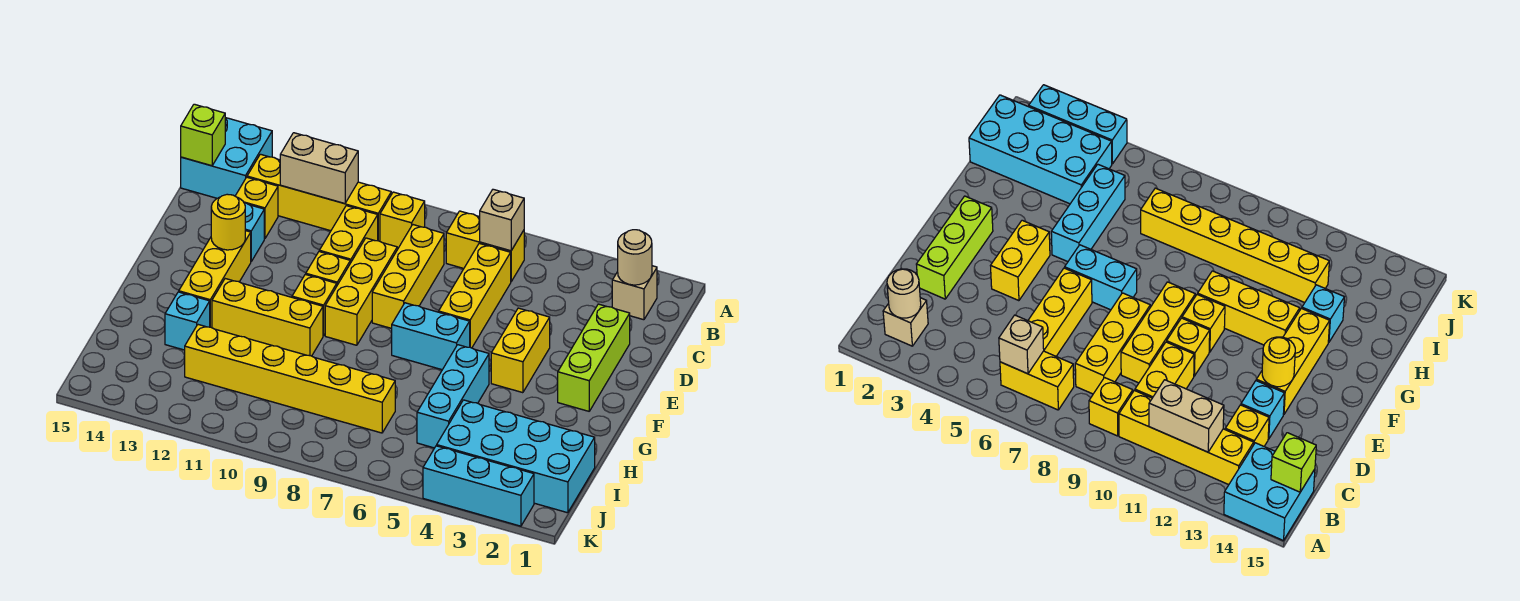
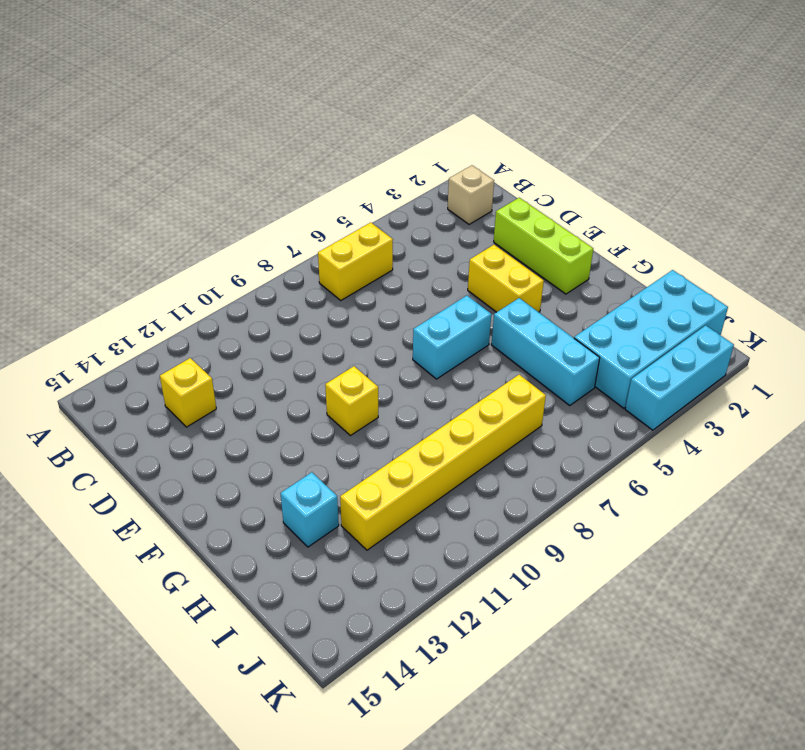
none -> cyan brick A14:B15 level 1
none -> yellow brick B9 level 1
none -> yellow brick B10:B13 level 1

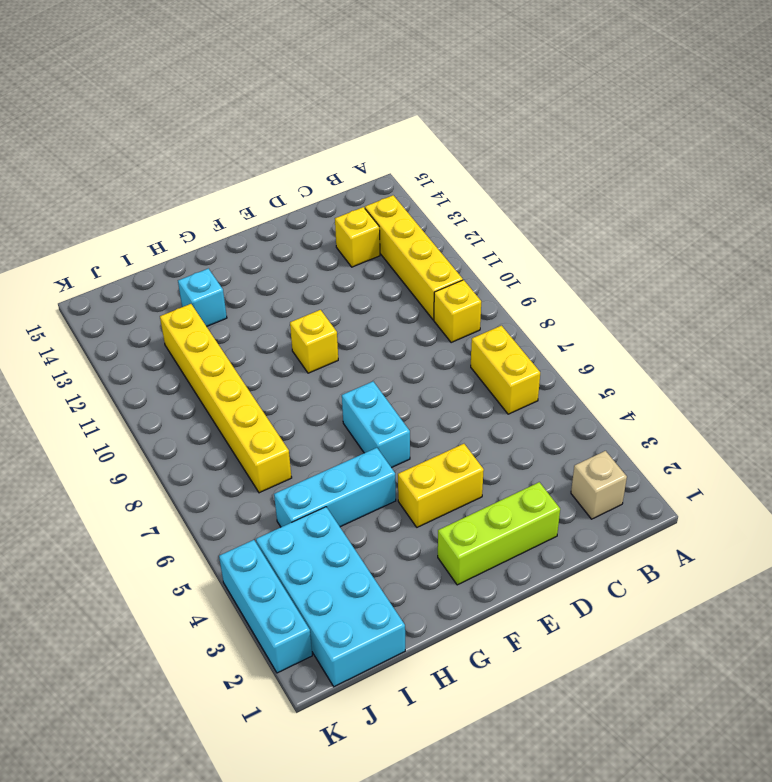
none -> cyan brick A14:B15 level 1
none -> yellow brick C6:E6 level 1
none -> yellow brick C8:E8 level 1

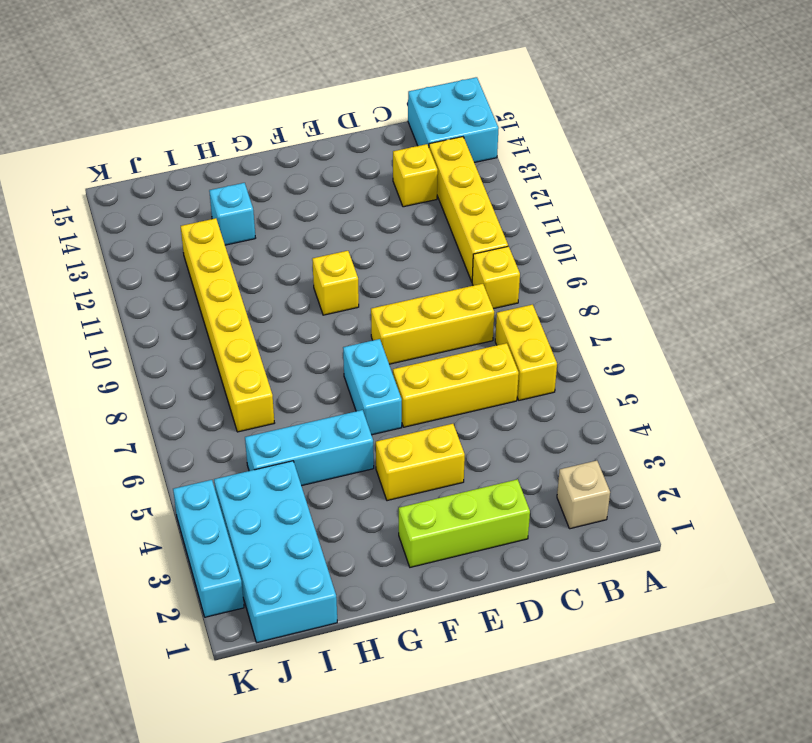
none -> yellow brick C10:D10 level 1
none -> yellow brick D9:F9 level 1
none -> cyan brick D13 level 1

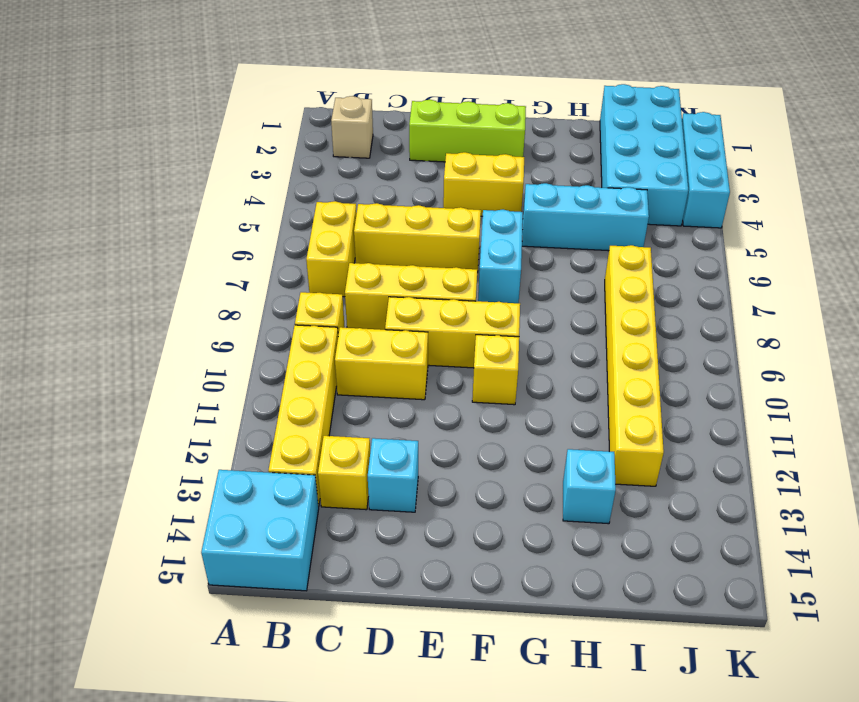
none -> yellow brick E10 level 1
none -> yellow brick E13:G13 level 1
none -> yellow brick G10:G12 level 1

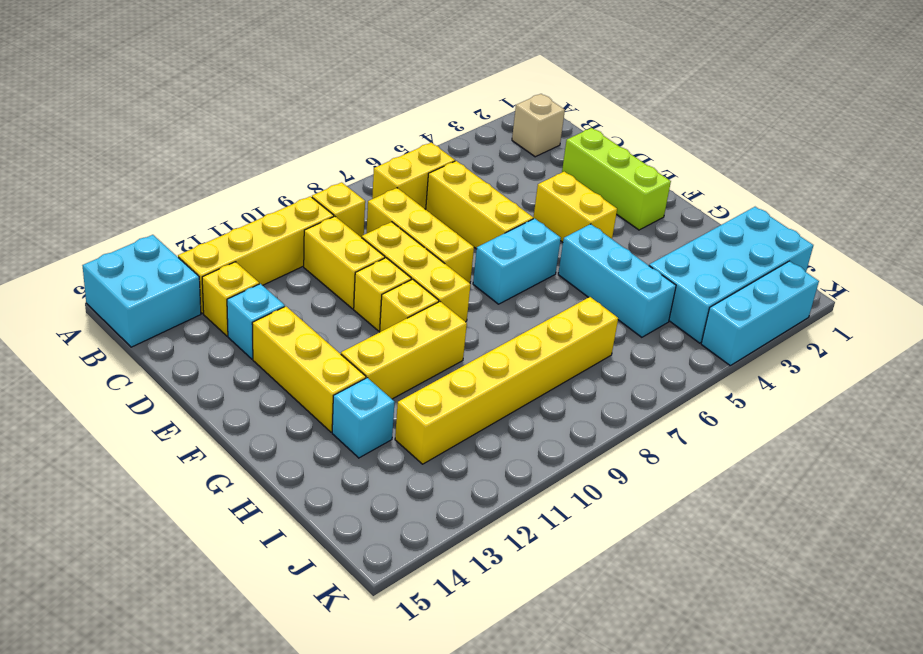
none -> tan round brick B2 level 2
none -> tan brick B6 level 2
none -> tan brick B11:B12 level 2

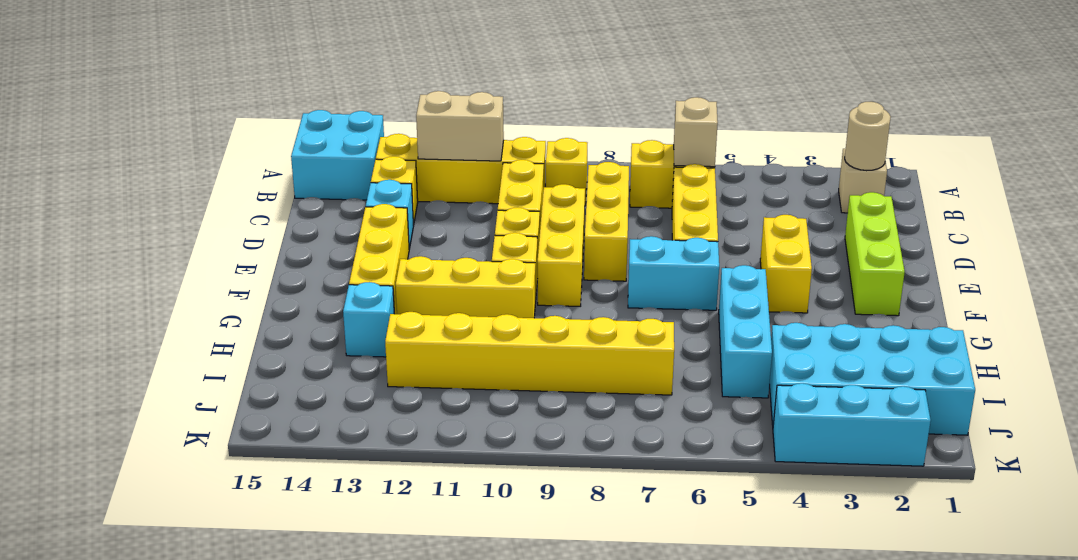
none -> lime brick B15 level 2
none -> yellow round brick E13 level 2

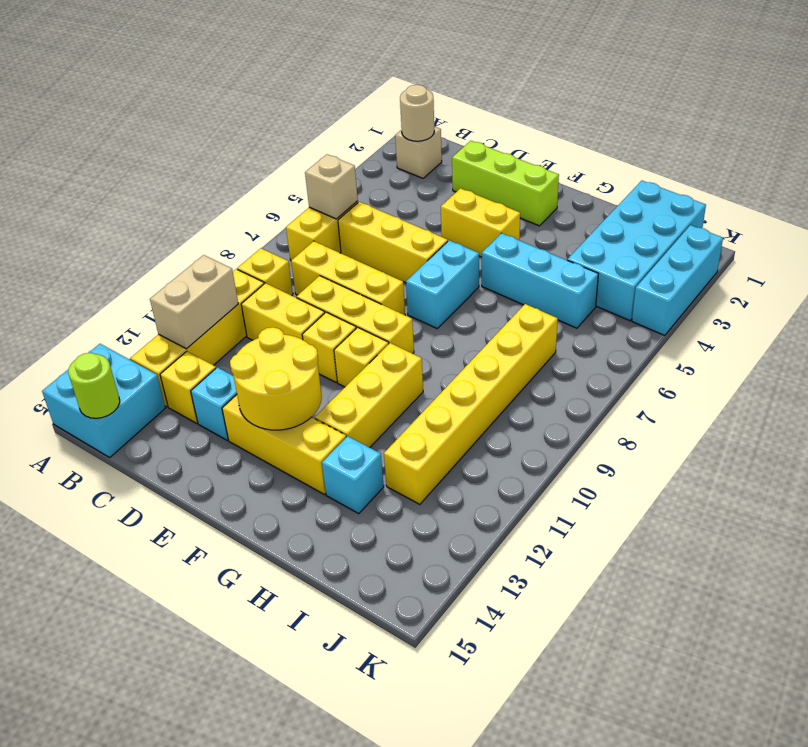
lime round brick B15 level 2 -> lime brick B15 level 2
yellow round brick E12:F13 level 2 -> yellow round brick E13 level 2

